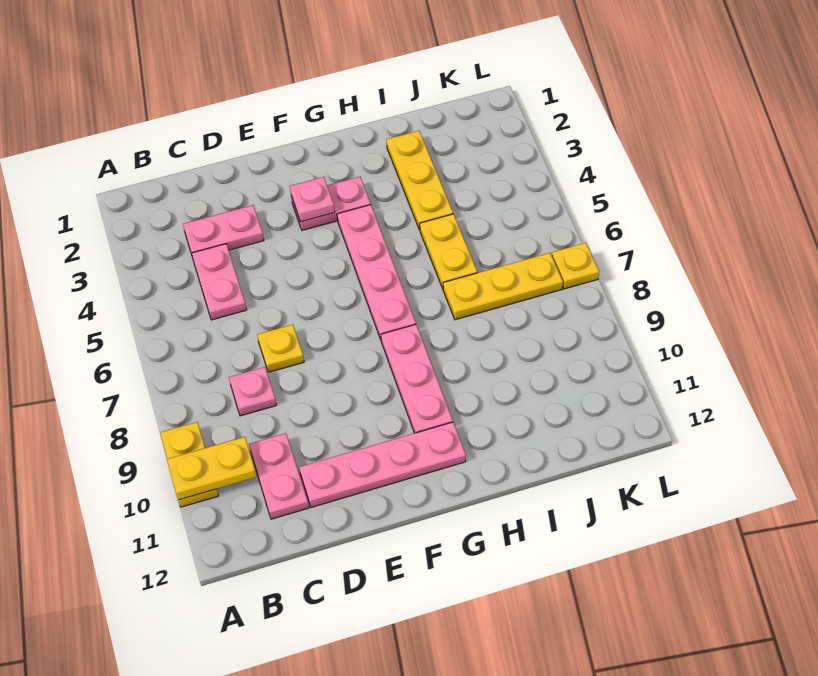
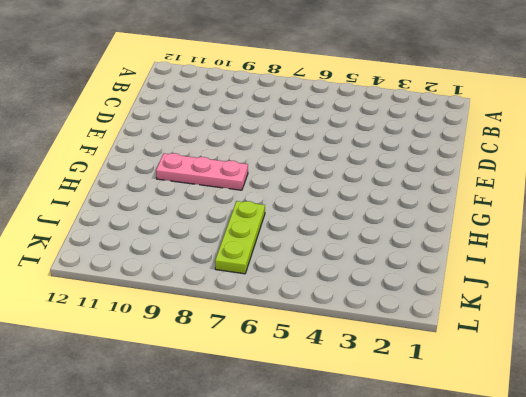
lime plate I7:K7 level 1 -> yellow plate I7:K7 level 1
none -> yellow plate A9:A10 level 1
none -> pink plate C3:D3 level 1
none -> pink plate C4:C5 level 1

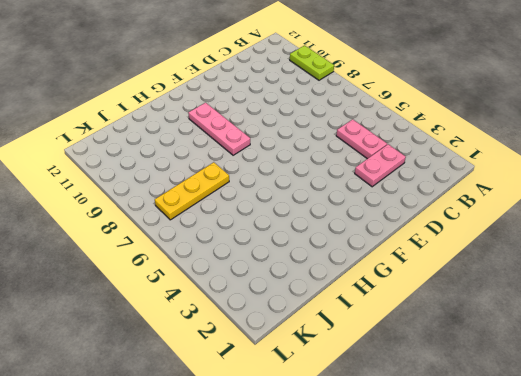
lime plate A9:A10 level 1 -> yellow plate A9:A10 level 1
none -> pink plate C8 level 1
none -> pink plate C10:C11 level 1
none -> yellow plate D7 level 1

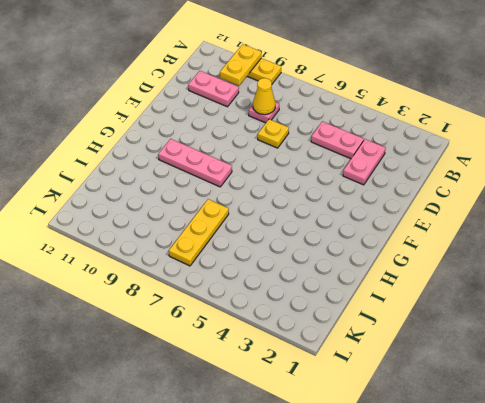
yellow cone C8 level 2 -> none
none -> pink plate D11:G11 level 1
none -> pink plate F3:G3 level 1
none -> pink plate G4:G7 level 1

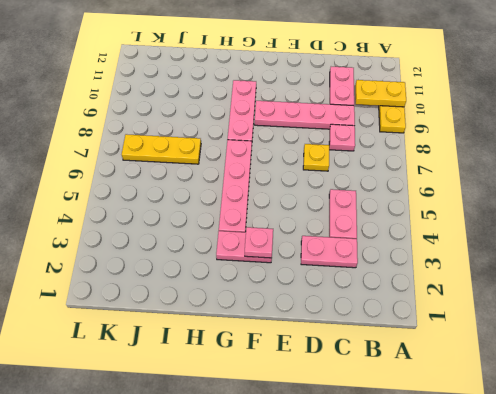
pink plate C9:F9 level 1 -> pink plate D11:G11 level 1
none -> yellow plate I2:I4 level 1
none -> yellow plate I5:I6 level 1
none -> yellow plate L7 level 1

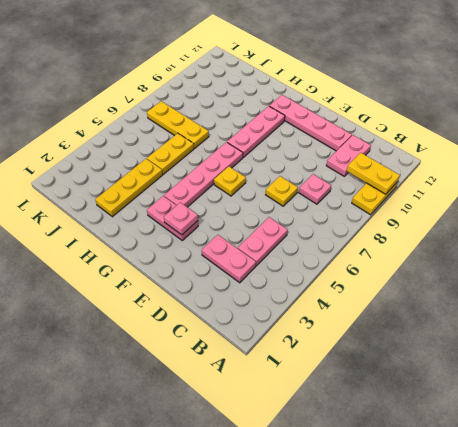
yellow plate F6 level 1 -> yellow plate L7 level 1

